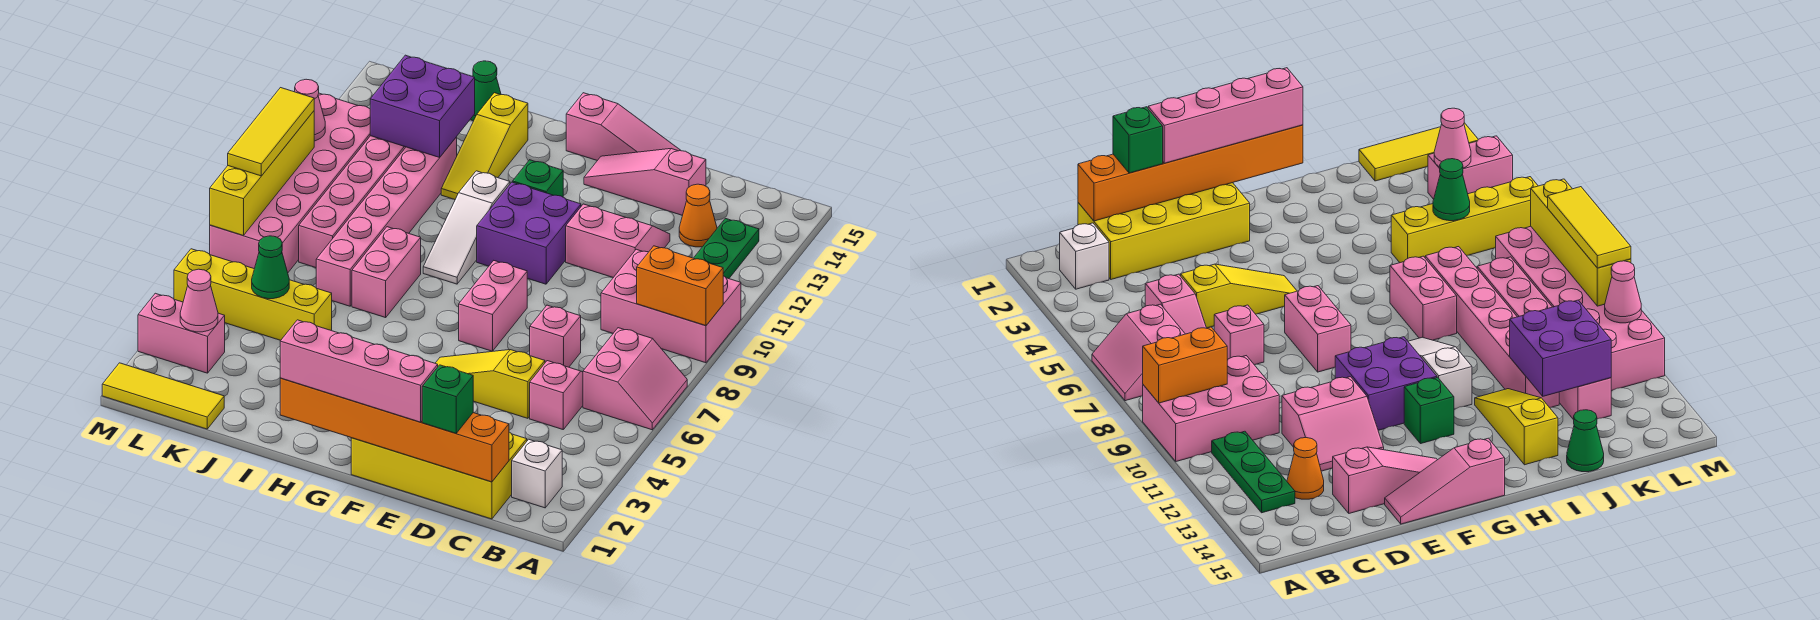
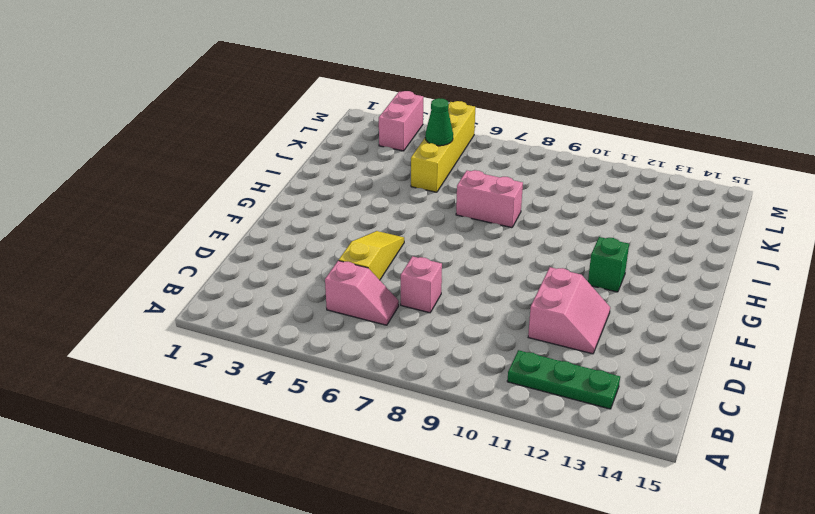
none -> pink slope A6:B7 level 1 top B
none -> pink brick A9:C10 level 1
none -> white brick B2 level 1
none -> yellow brick C1:F2 level 1

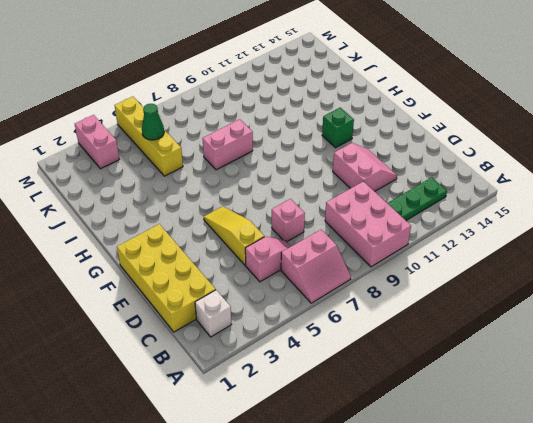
none -> orange cone C13 level 1
none -> pink slope D14:F14 level 1 top D
none -> pink slope E15:G15 level 1 top G
none -> pink brick F7:F8 level 1

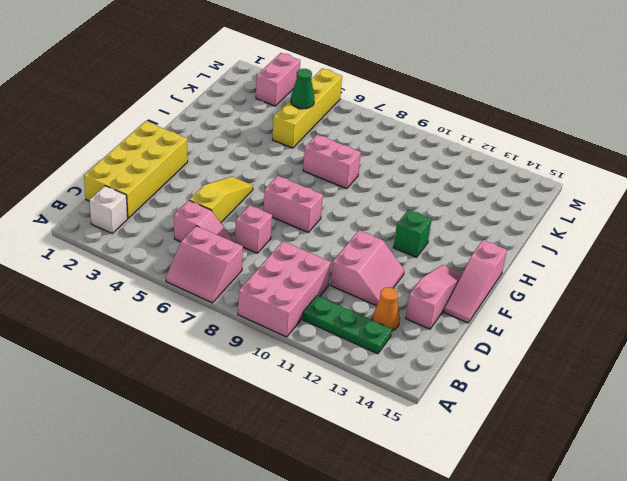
none -> purple brick F10:G11 level 1
none -> white slope H9:H11 level 1 top 11
none -> yellow slope I12:I14 level 1 top 14
none -> pink brick J7:J12 level 1

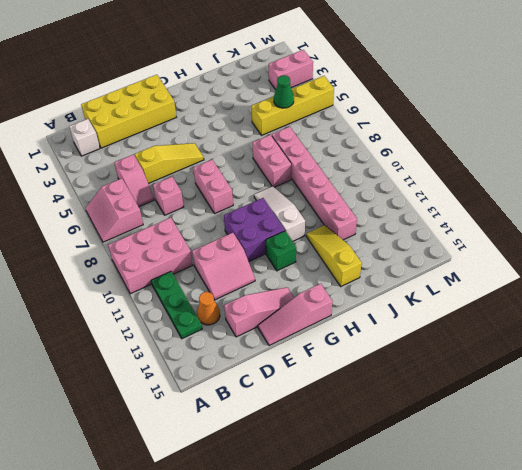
none -> green cone J15 level 1
none -> yellow tile K1:M1 level 1
none -> pink brick K8:K13 level 1
none -> pink brick L7:M12 level 1

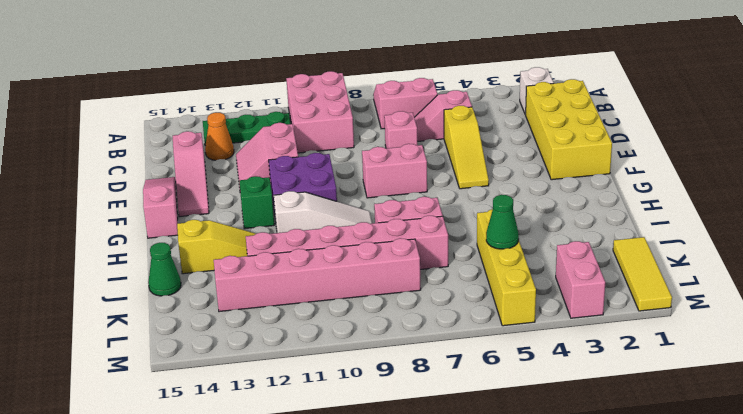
none -> pink brick L7:M12 level 1
none -> orange brick A9:B9 level 2
none -> orange brick C1:H1 level 2
none -> purple brick J12:K13 level 2

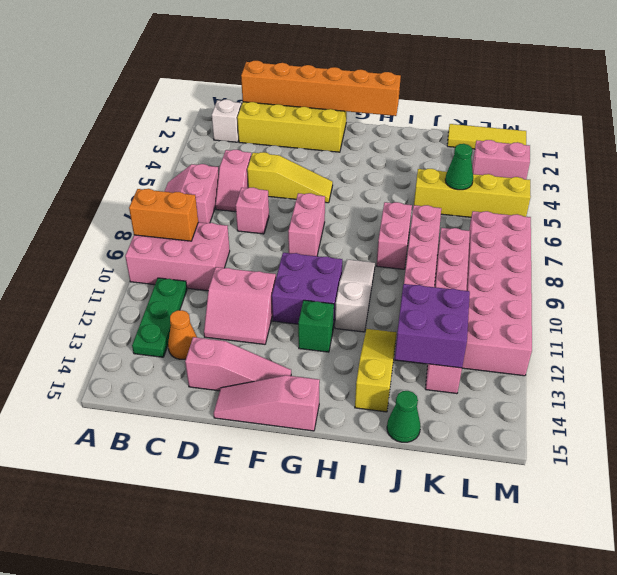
none -> pink cone L3 level 2
none -> yellow brick M7:M10 level 2
none -> pink cone M11 level 2
none -> green brick D1 level 3

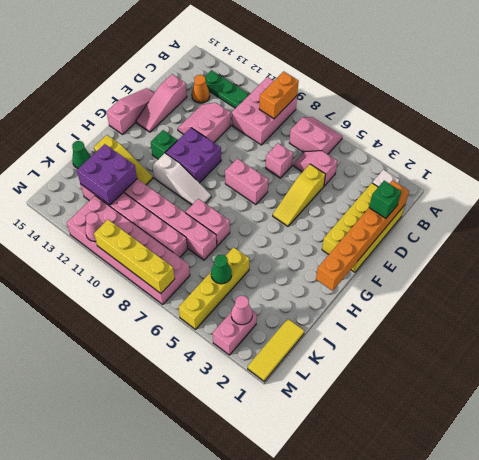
none -> pink brick E1:H1 level 3
none -> yellow tile M8:M10 level 3

